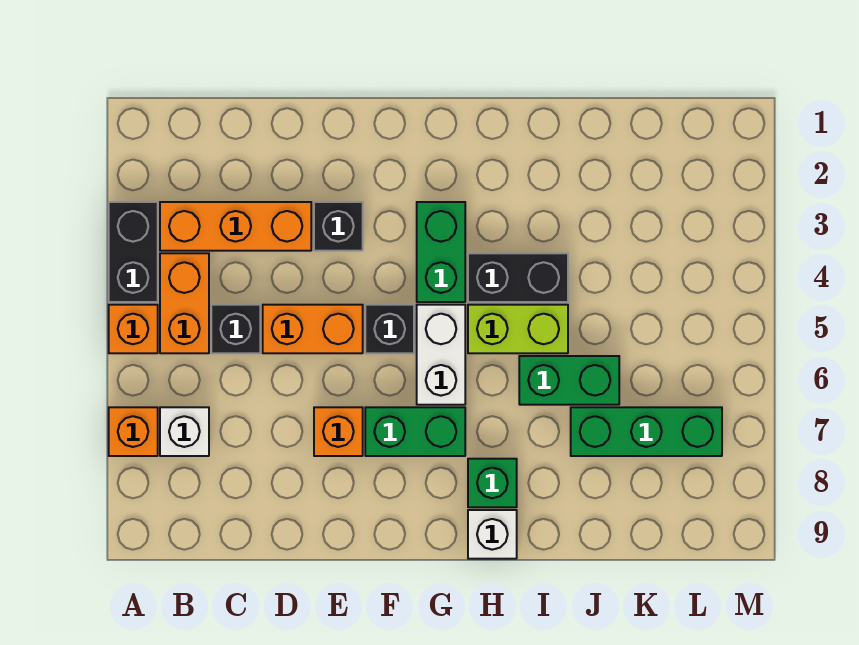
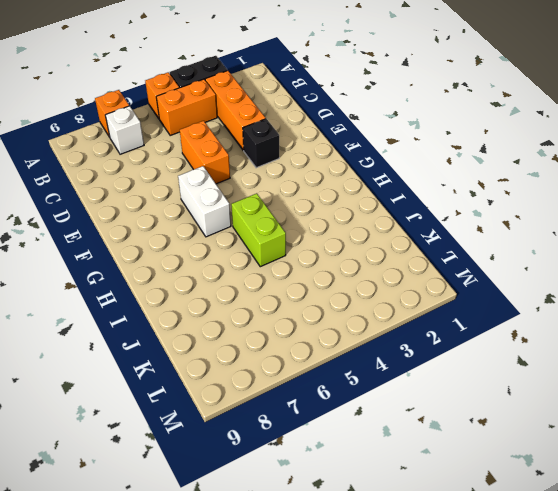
white brick F6:G6 level 1 -> white brick G5:G6 level 1
none -> black brick C5 level 1
none -> orange brick E7 level 1
none -> black brick F5 level 1

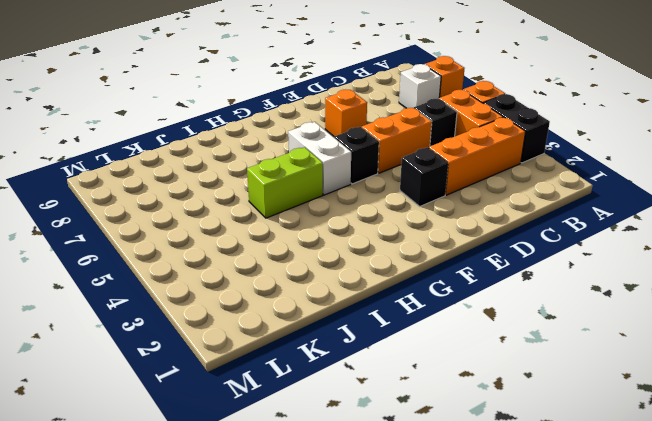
none -> green brick F7:G7 level 1
none -> green brick G3:G4 level 1
none -> black brick H4:I4 level 1

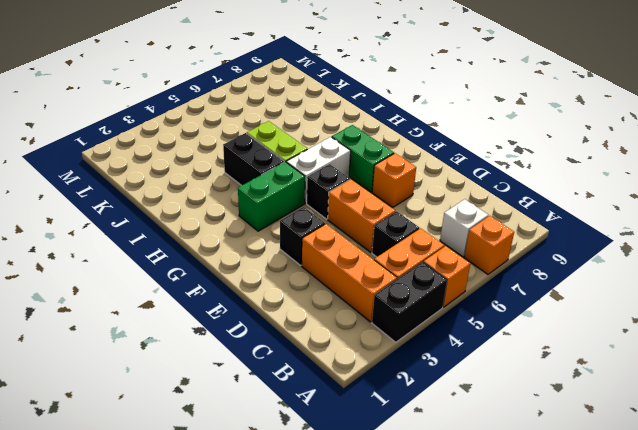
none -> green brick H8 level 1
none -> white brick H9 level 1
none -> green brick I6:J6 level 1

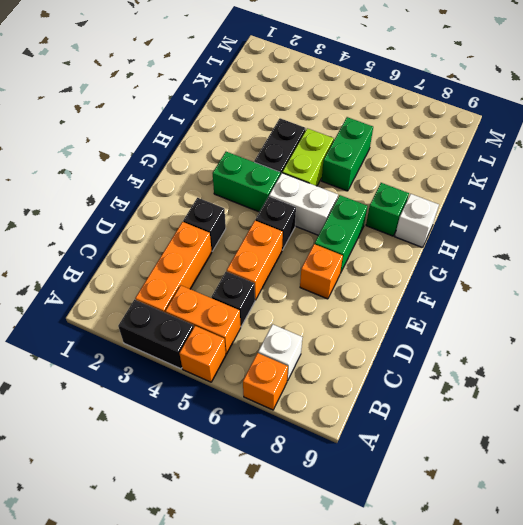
none -> green brick J7:L7 level 1

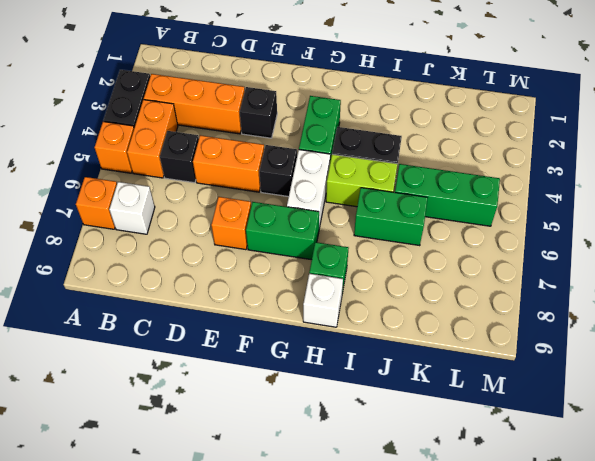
green brick J5:L5 level 1 -> green brick J7:L7 level 1

